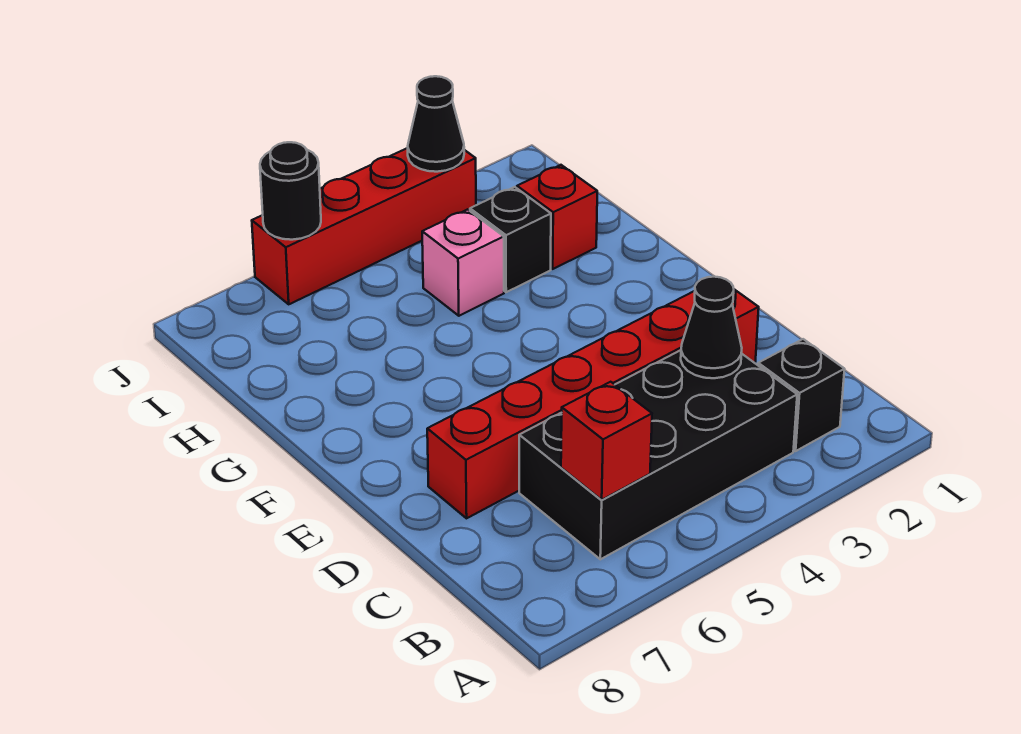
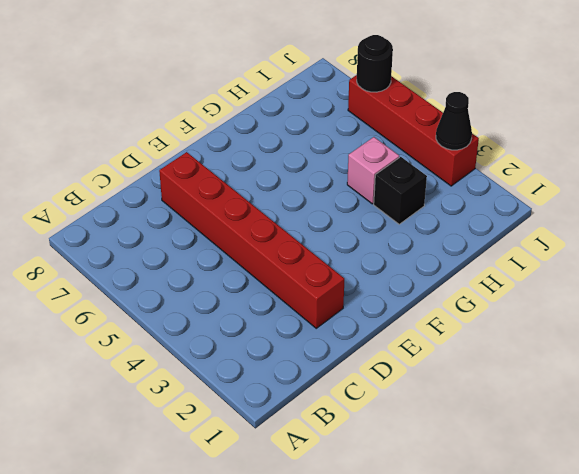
none -> black brick B2 level 1
none -> black brick B3:C6 level 1

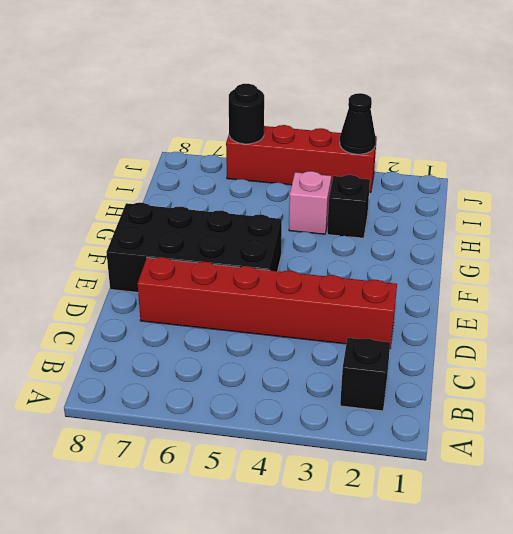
black brick E5:F8 level 1 -> black brick B3:C6 level 1
none -> red brick H2 level 1
none -> red brick B6 level 2

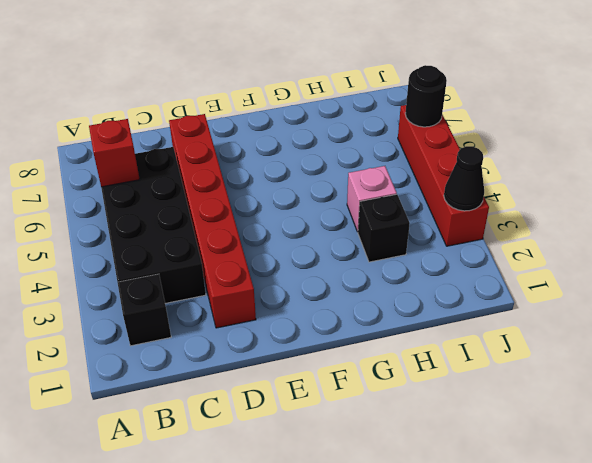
none -> red brick H2 level 1
none -> black cone C3 level 2

